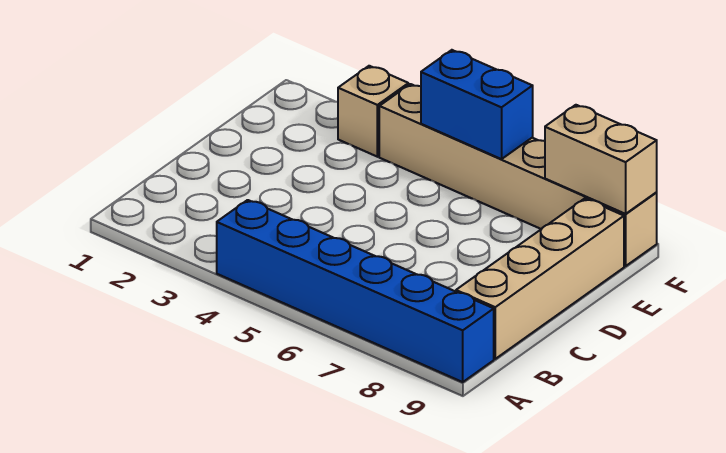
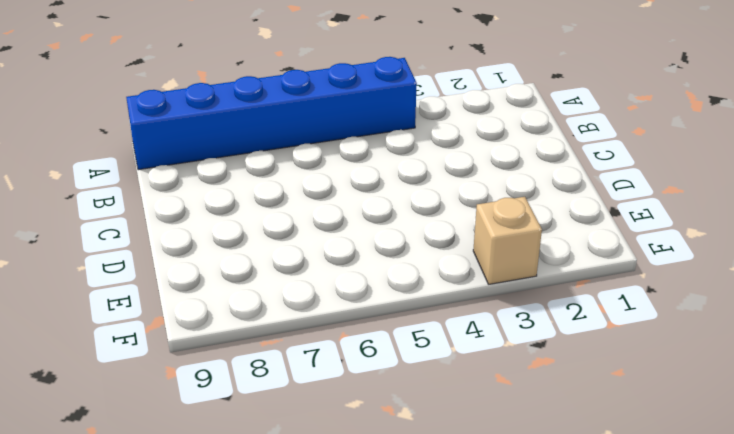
none -> tan brick B9:E9 level 1
none -> tan brick F4:F9 level 1

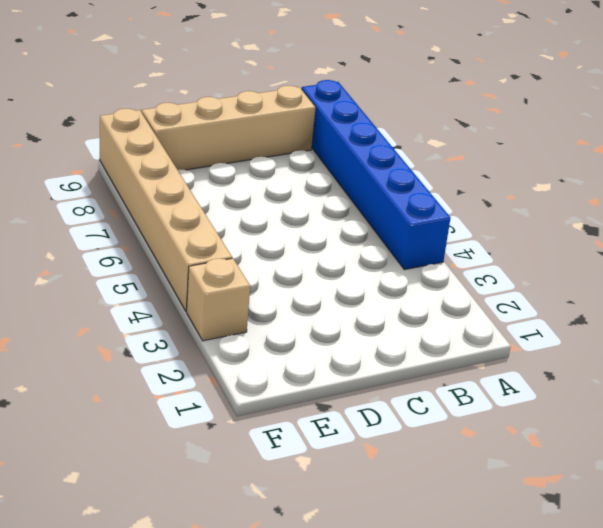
none -> blue brick F5:F6 level 2
none -> tan brick F8:F9 level 2

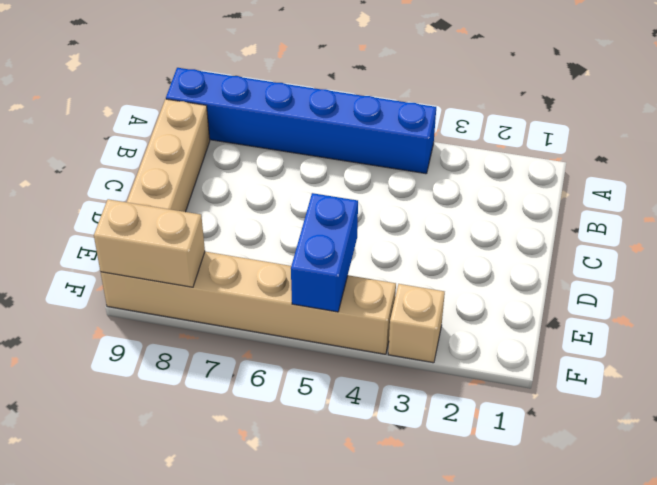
blue brick E5:F5 level 2 -> blue brick F5:F6 level 2

